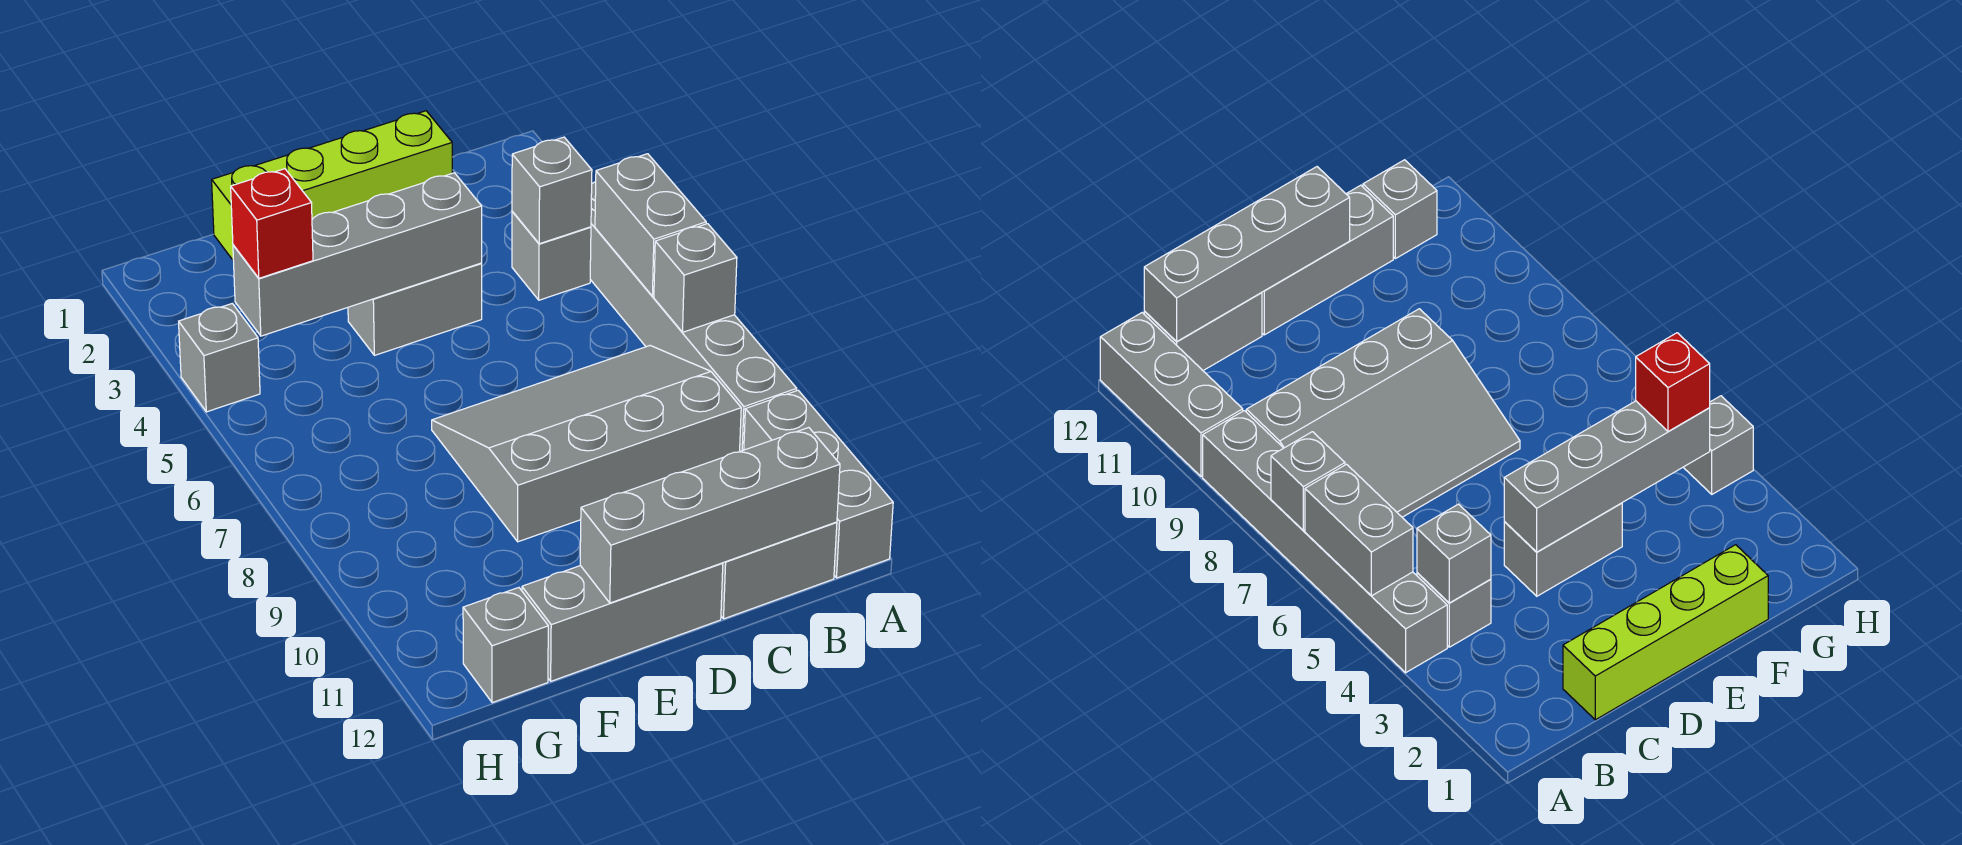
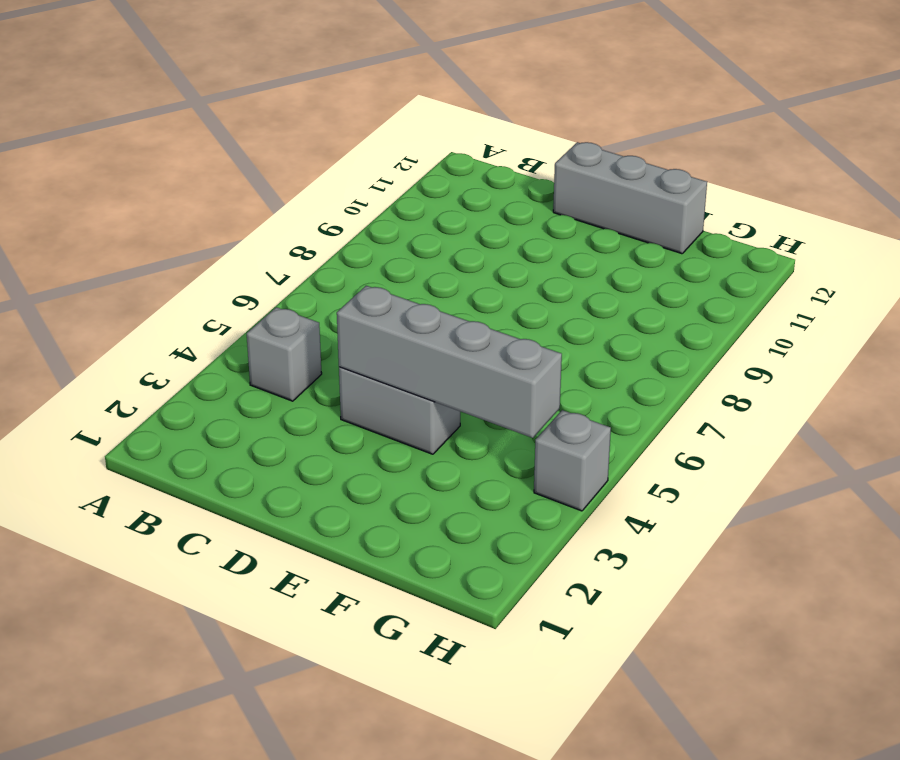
none -> grey brick A4:A9 level 1
none -> grey brick A10:A12 level 1
none -> grey slope B7:E9 level 1 top 9

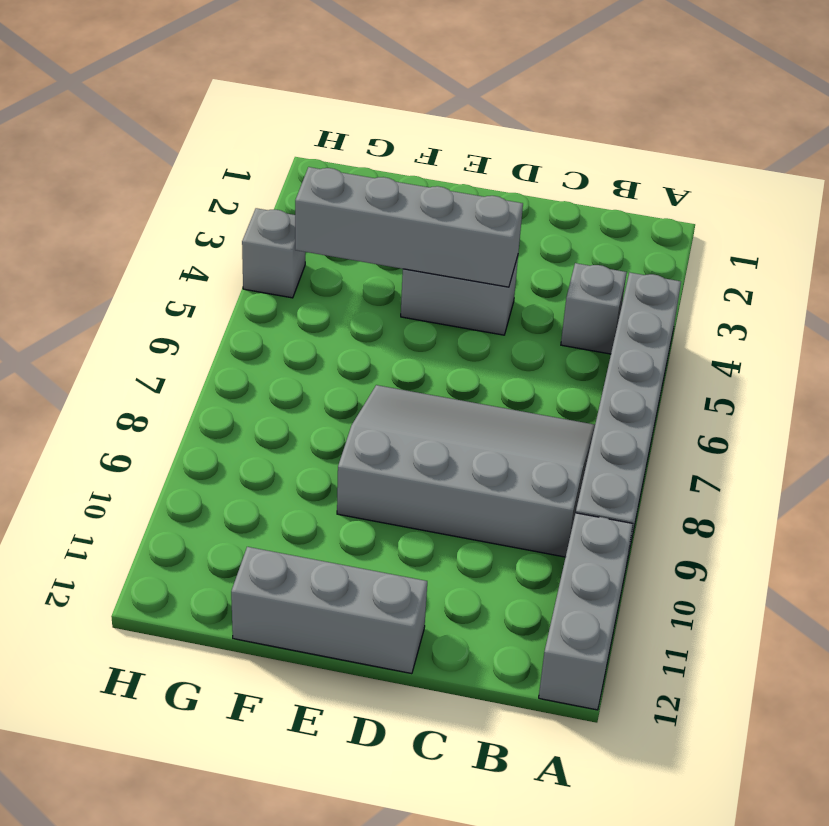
none -> grey brick B12:C12 level 1
none -> lime brick C1:F1 level 1
none -> grey brick G12 level 1

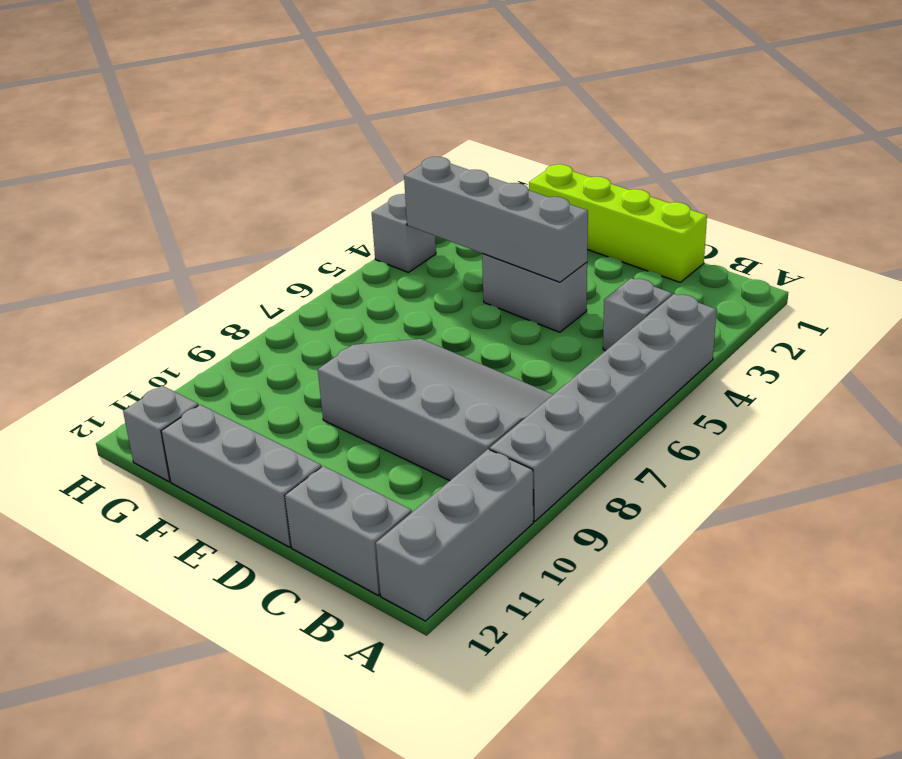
none -> grey brick A5:A6 level 2
none -> grey brick A7 level 2
none -> grey brick B4 level 2

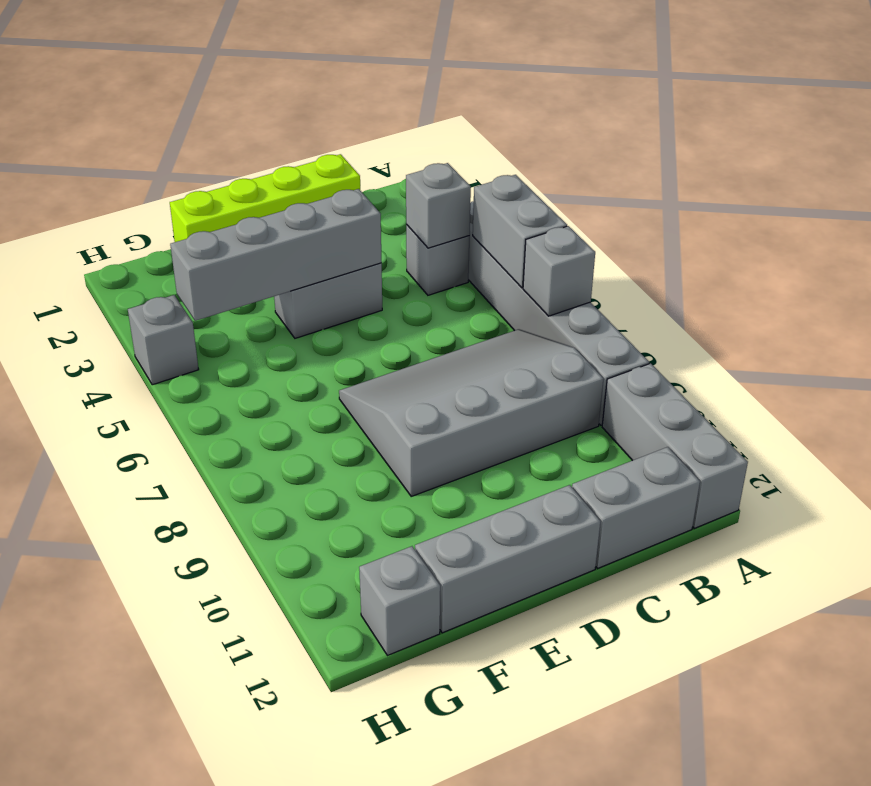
none -> grey brick B12:E12 level 2
none -> red brick G4 level 3

